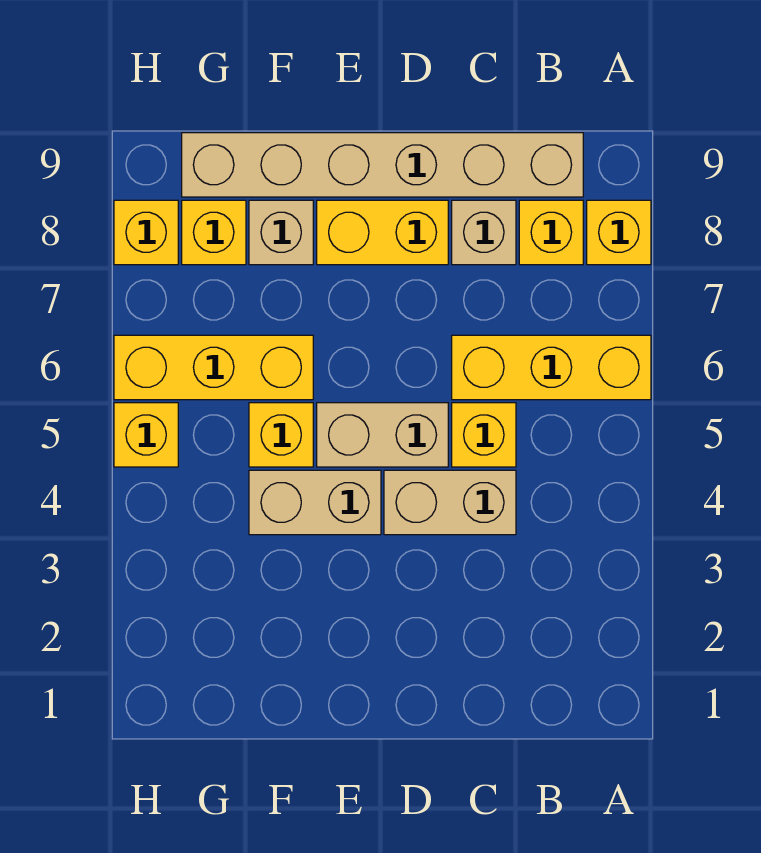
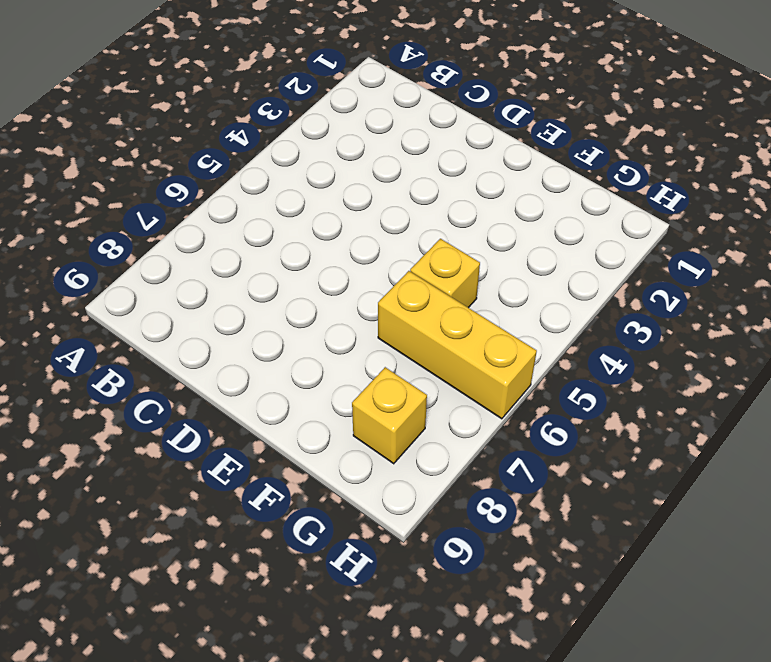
none -> yellow brick A6:C6 level 1
none -> yellow brick A8 level 1
none -> yellow brick B8 level 1

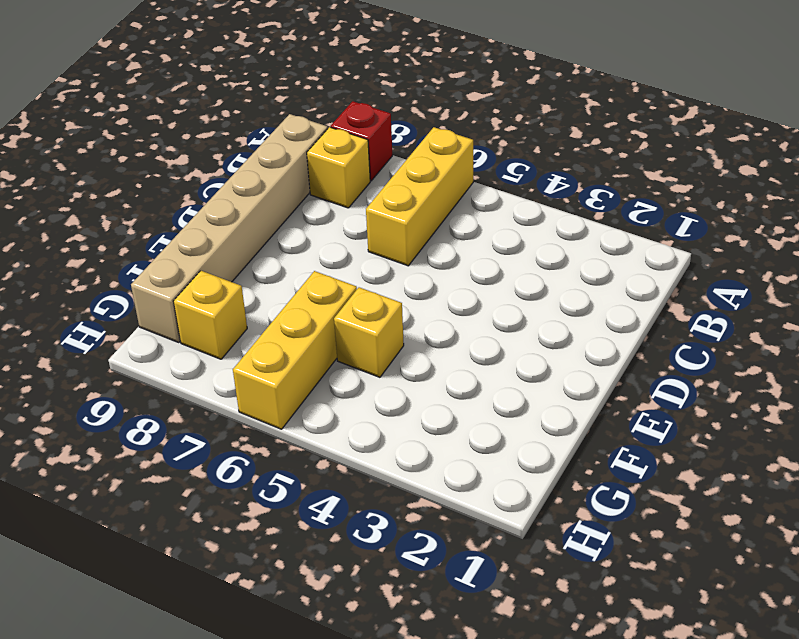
red brick A8 level 1 -> yellow brick A8 level 1
none -> tan brick C4:D4 level 1
none -> yellow brick C5 level 1
none -> tan brick C8 level 1

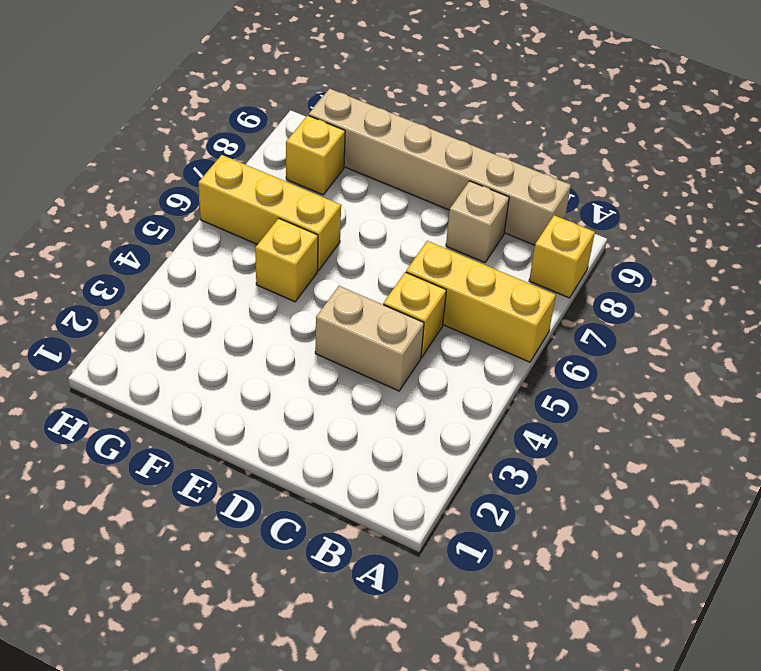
none -> yellow brick B8 level 1
none -> tan brick D5:E5 level 1
none -> yellow brick D8:E8 level 1

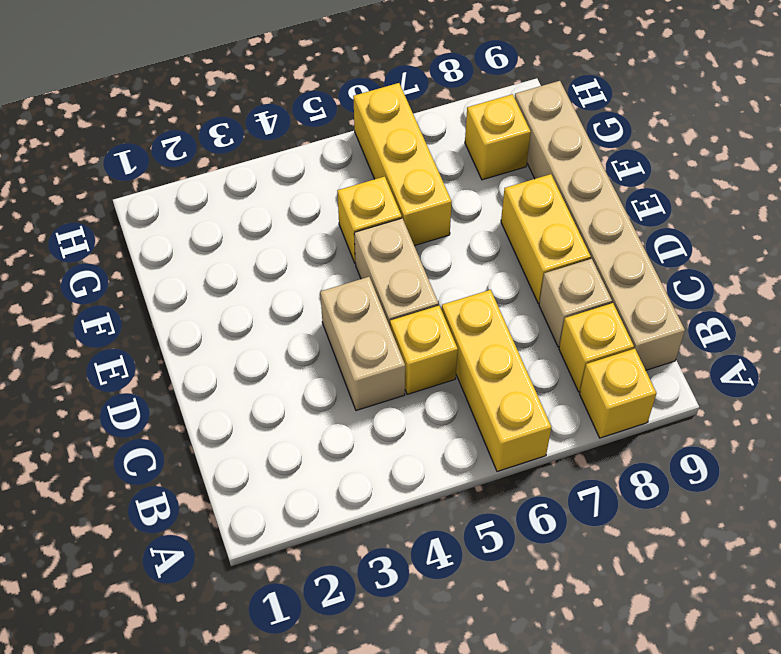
none -> tan brick E4:F4 level 1
none -> tan brick F8 level 1
none -> yellow brick H5 level 1

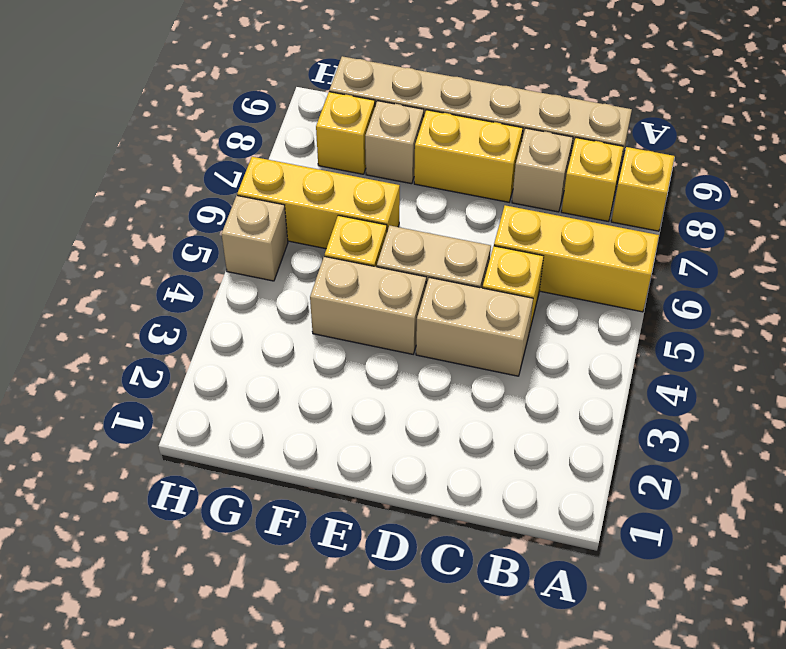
tan brick H5 level 1 -> yellow brick H5 level 1
none -> yellow brick H8 level 1

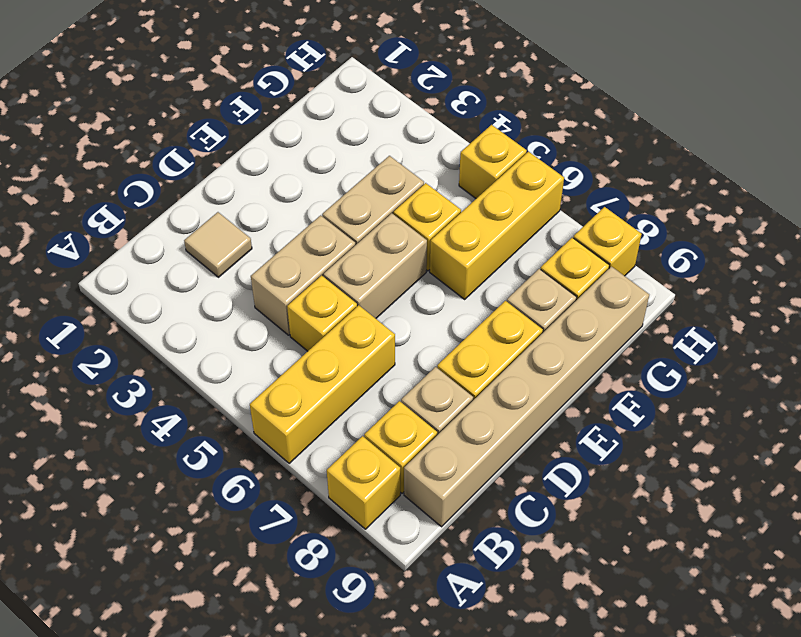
tan tile C2 level 1 -> none

